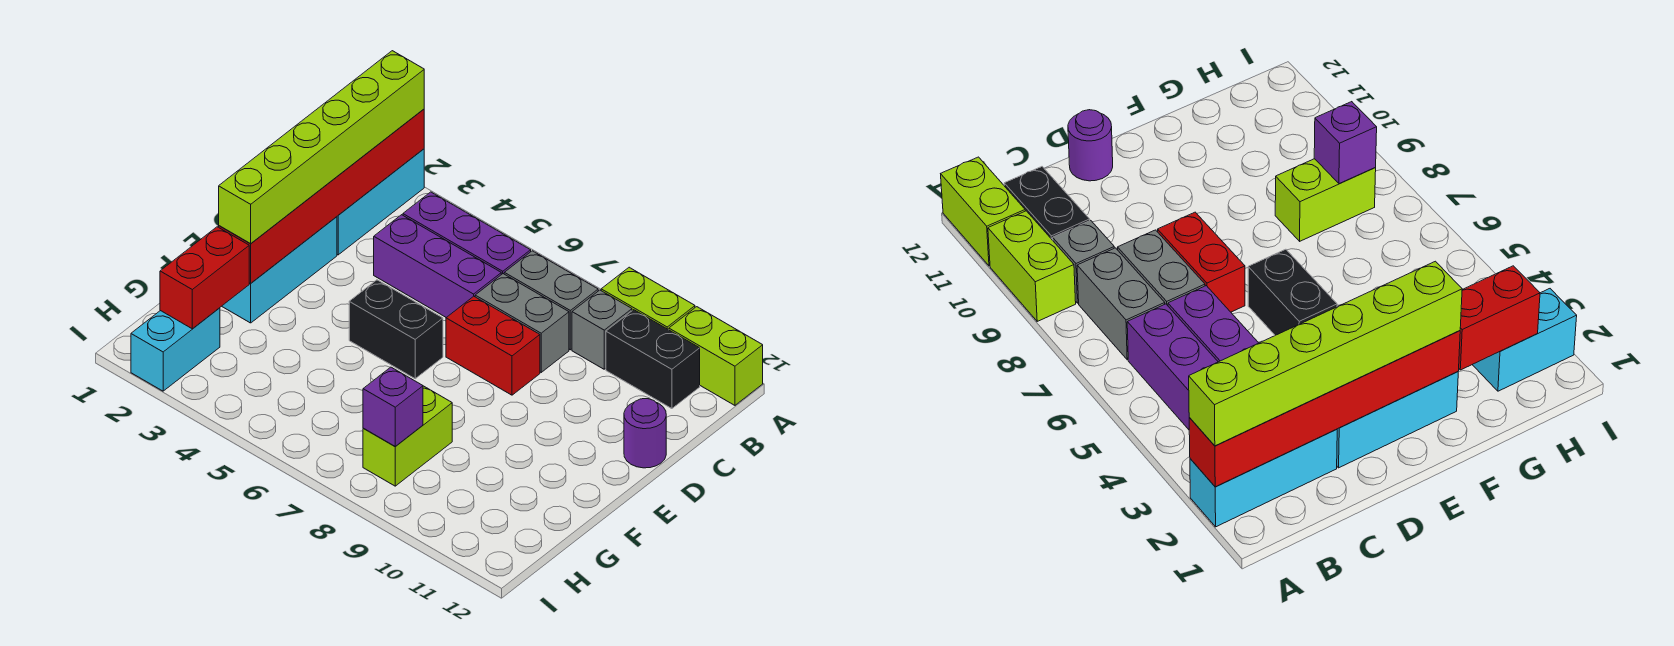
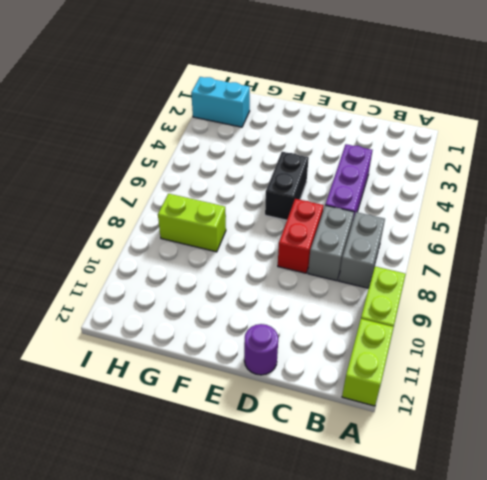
none -> cyan brick A2:C2 level 1
none -> purple brick B4:B6 level 1
none -> grey brick B9 level 1

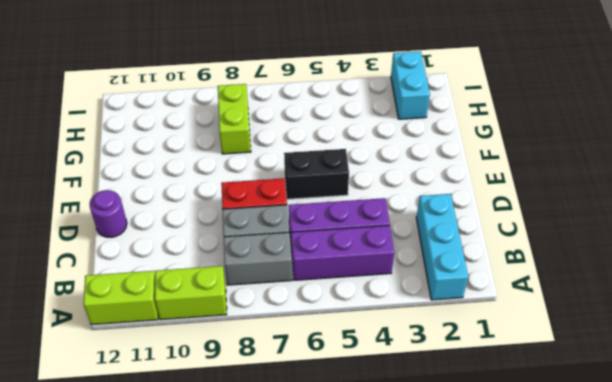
none -> grey brick B9 level 1
none -> black brick B10:B11 level 1
none -> cyan brick D2:F2 level 1

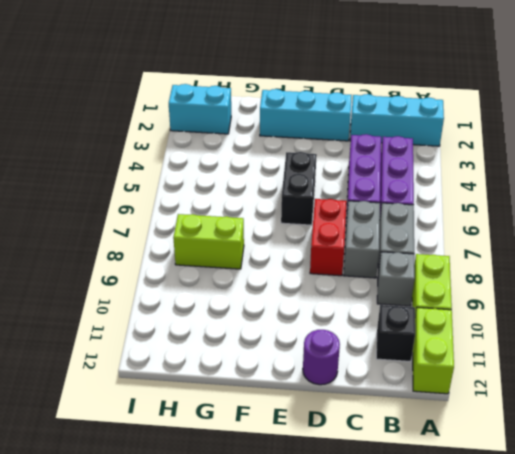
black brick B11 level 1 -> black brick B10:B11 level 1
none -> red brick A2:F2 level 2
none -> red brick G2:H2 level 2
none -> purple brick H8 level 2

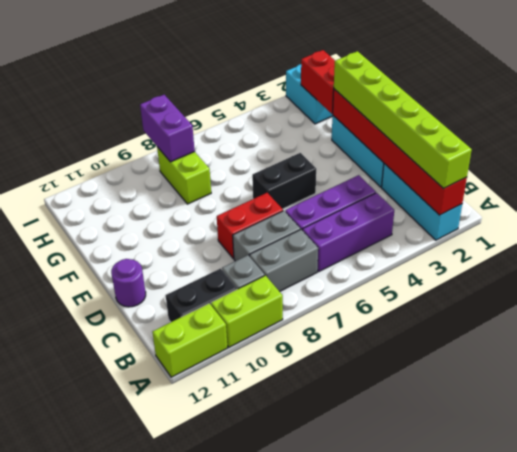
purple brick H8:I8 level 2 -> purple brick H8 level 2

